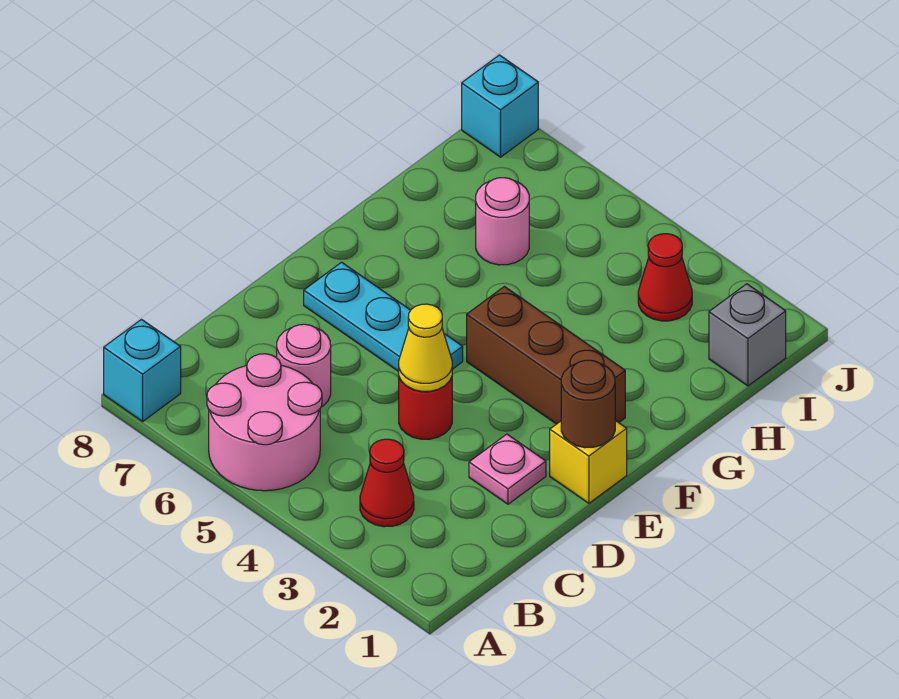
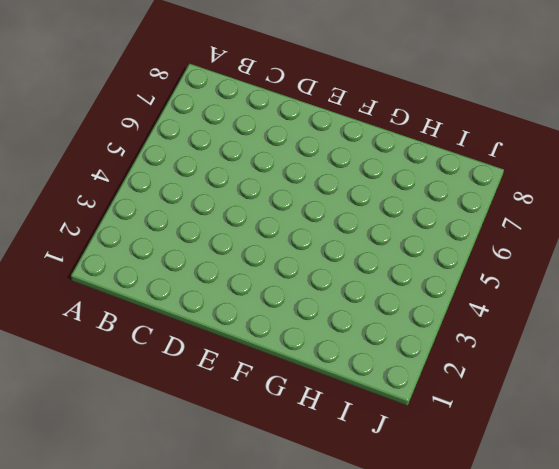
none -> pink round brick A5:B6 level 1
none -> cyan brick A8 level 1
none -> red cone B3 level 1

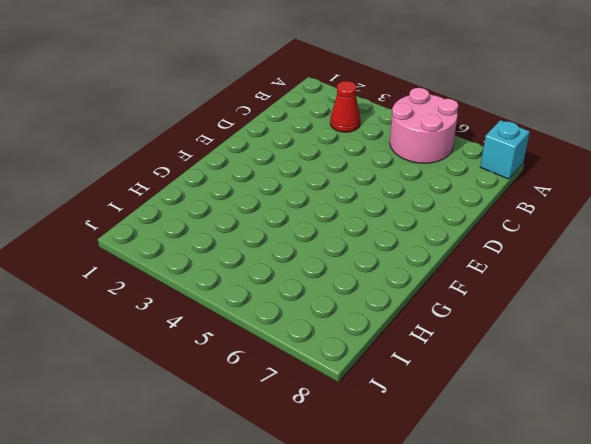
none -> pink round brick C6 level 1
none -> pink plate D2 level 1
none -> red round brick D4 level 1

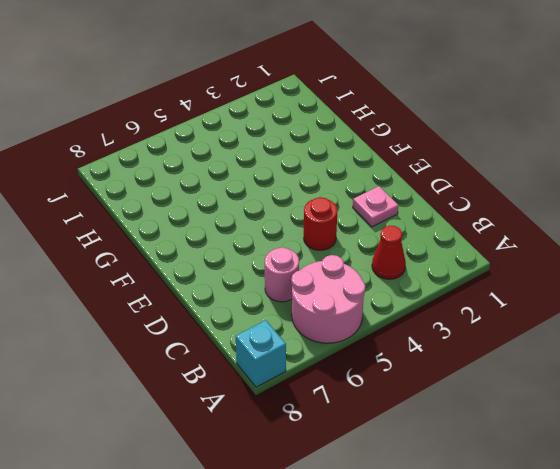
none -> yellow brick E1 level 1
none -> cyan plate E5:E7 level 1
none -> brown brick F2:F4 level 1

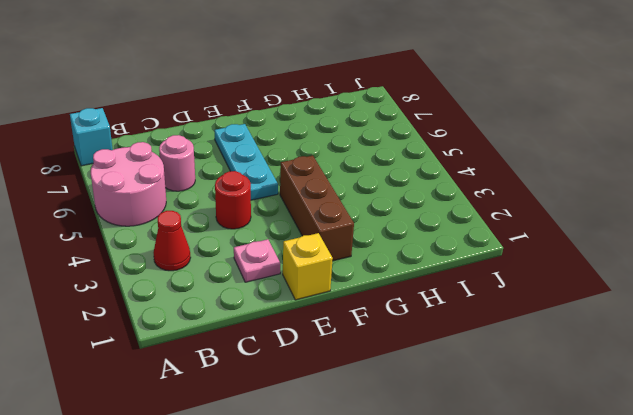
none -> pink round brick H6 level 1
none -> grey brick I1 level 1
none -> red cone I3 level 1

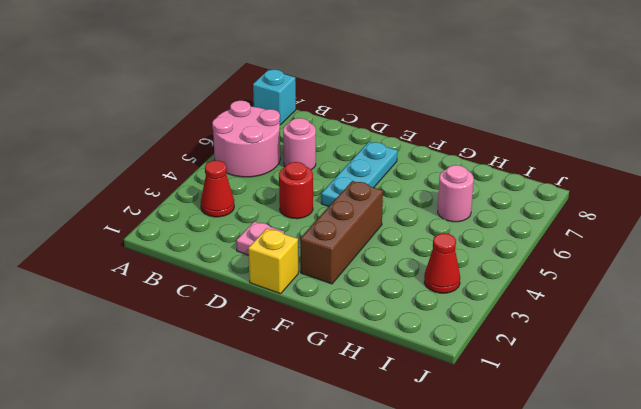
none -> grey brick I1 level 1
none -> cyan brick J8 level 1
none -> yellow cone D4 level 2

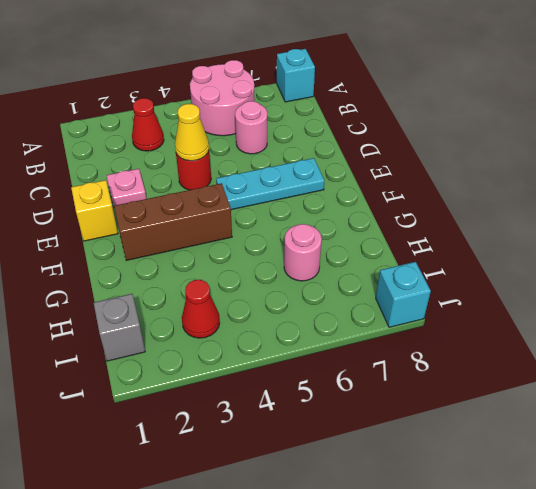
none -> brown round brick E1 level 2

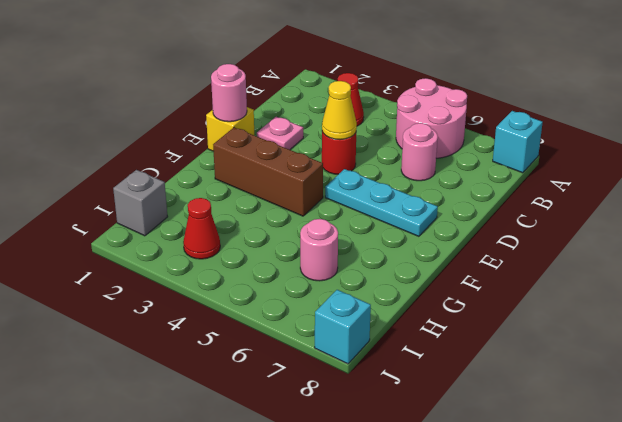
pink round brick E1 level 2 -> brown round brick E1 level 2

